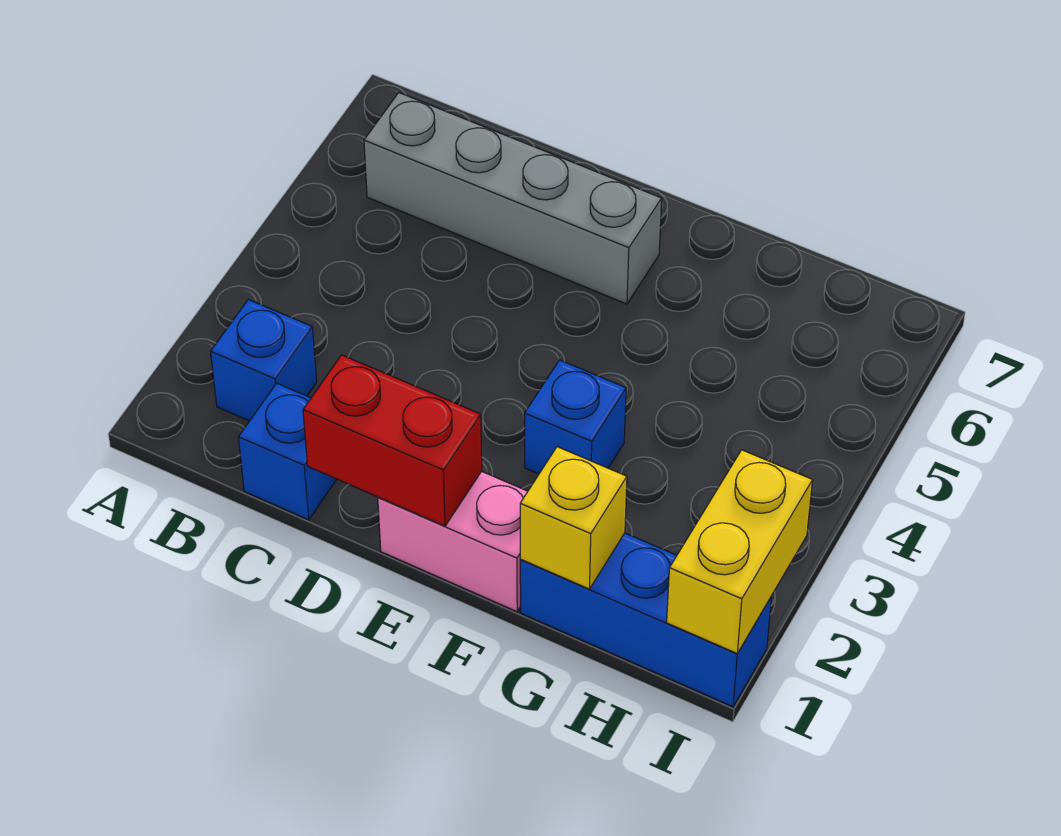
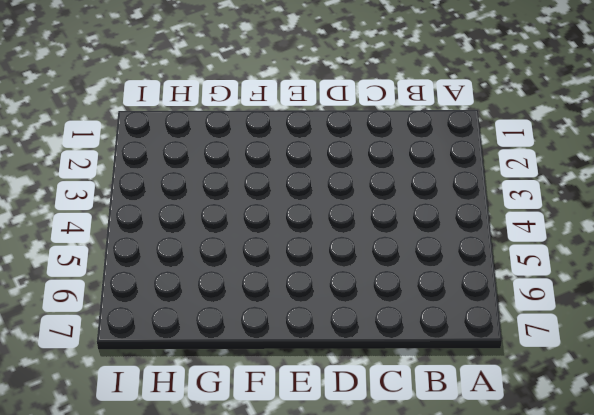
none -> blue brick B2 level 1
none -> grey brick B6:E6 level 1

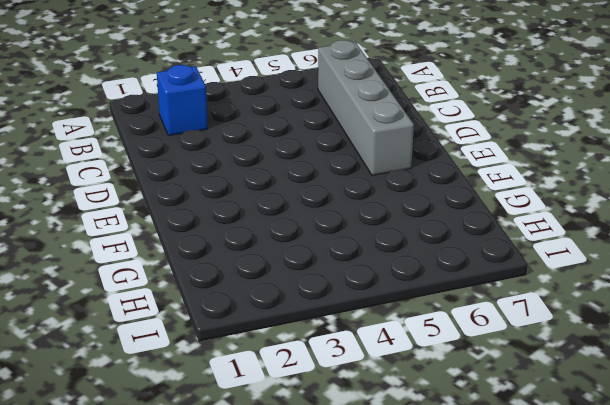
none -> blue brick C1 level 1
none -> pink brick E1:F1 level 1

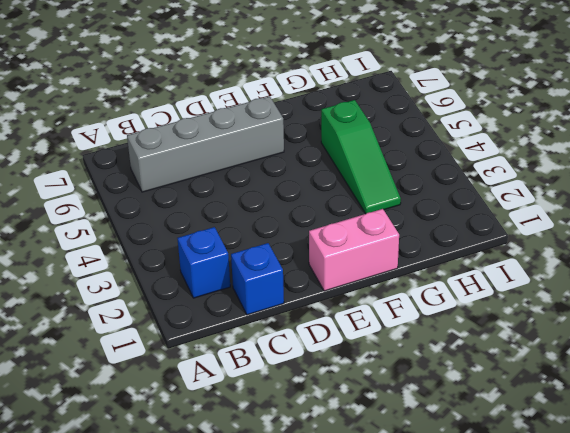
green slope G3:G5 level 1 top 5 -> none
none -> blue brick F3 level 1
none -> blue brick G1:I1 level 1

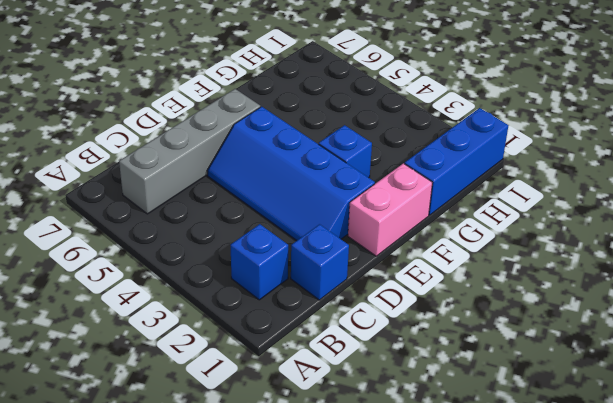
blue slope D2:E5 level 1 top E -> none
none -> red brick D1:E1 level 2
none -> yellow brick G1 level 2

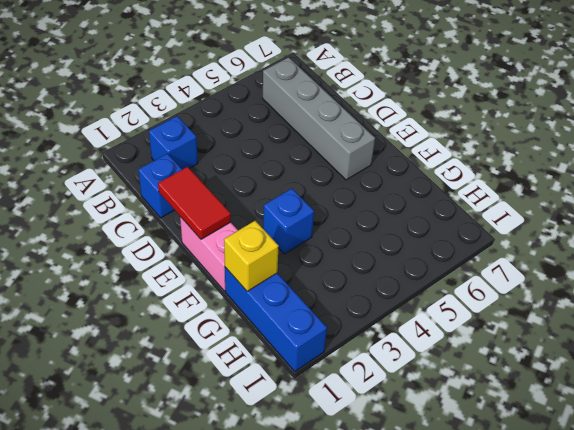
red tile D1:E1 level 2 -> red brick D1:E1 level 2
none -> yellow brick I1:I2 level 2

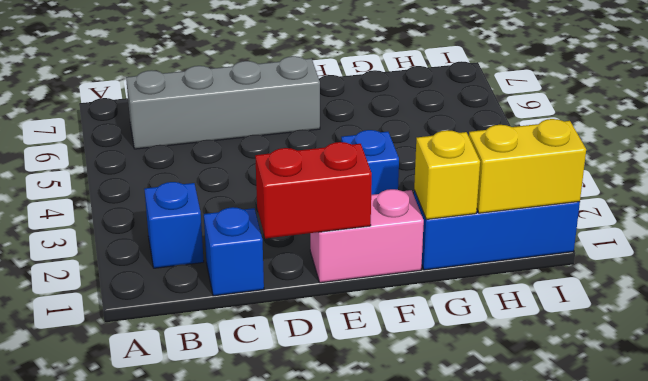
yellow brick H1:I1 level 2 -> yellow brick I1:I2 level 2

